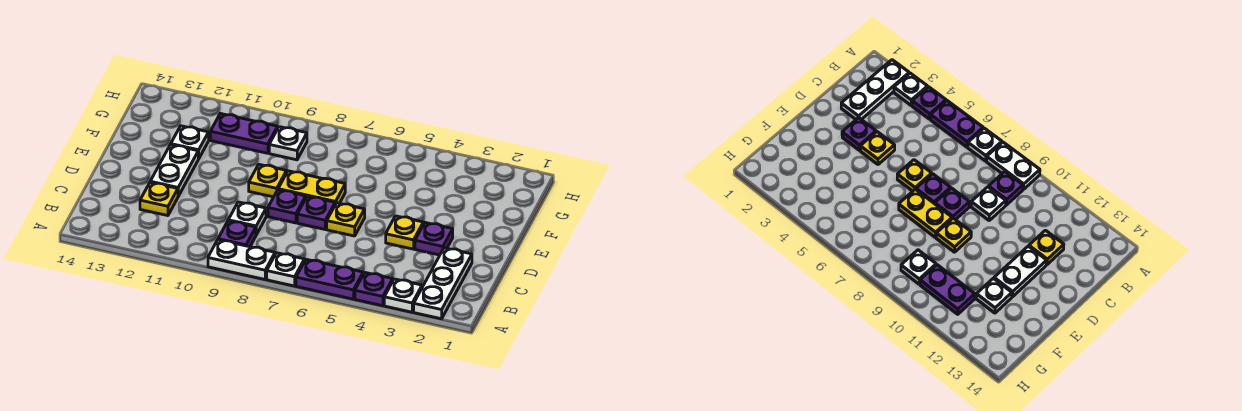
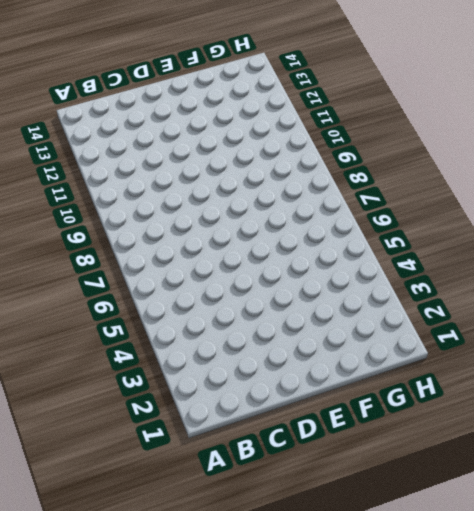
none -> white plate A2:C2 level 1
none -> white plate A3 level 1
none -> purple plate A4 level 1

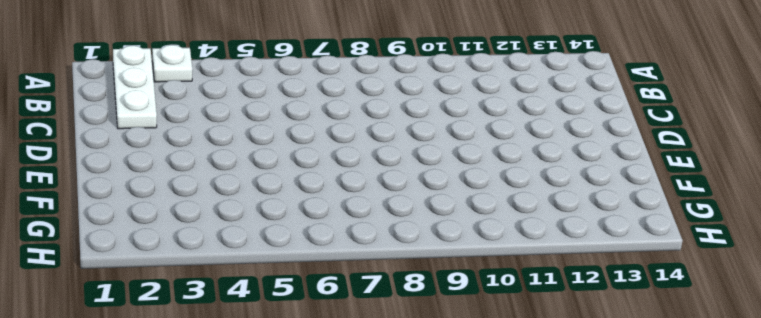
none -> purple plate A4 level 1
none -> purple plate A5:A6 level 1
none -> white plate A7 level 1

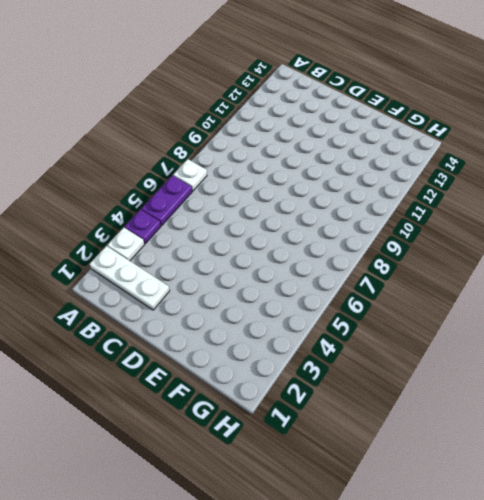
none -> white plate A8:A9 level 1
none -> purple plate B9 level 1
none -> white plate C9 level 1

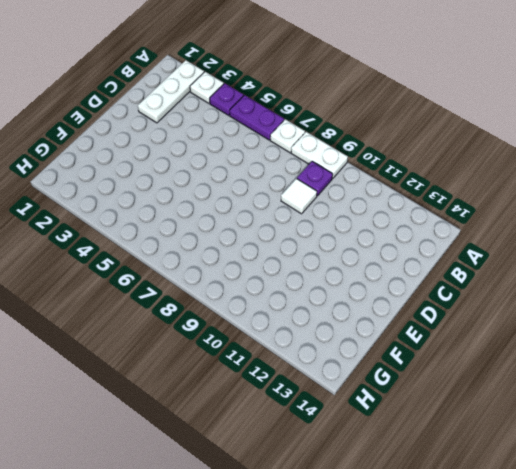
white tile C9 level 1 -> white plate C9 level 1
none -> yellow plate C12 level 1
none -> purple plate D3 level 1
none -> yellow plate D4 level 1

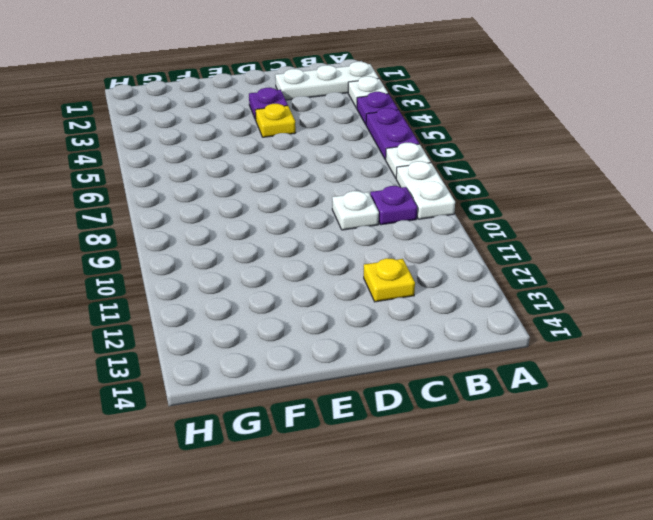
none -> yellow plate D6 level 1
none -> purple plate D7 level 1
none -> purple plate D8 level 1

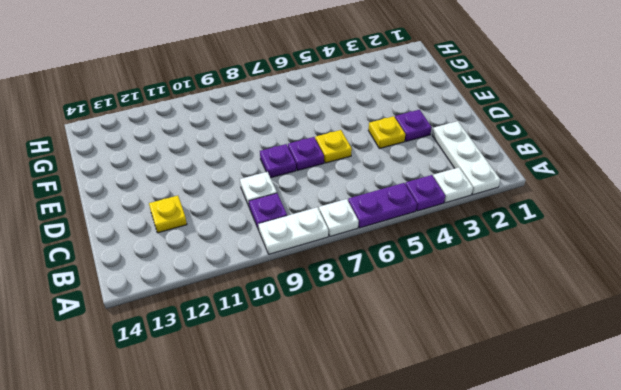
none -> white plate D12:E12 level 1
none -> yellow plate E7:E8 level 1
none -> yellow plate E9 level 1

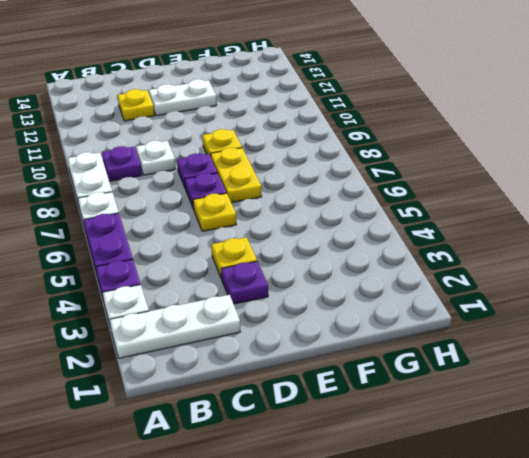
none -> white plate F12 level 1
none -> white plate G9 level 1
none -> purple plate G10:G11 level 1

